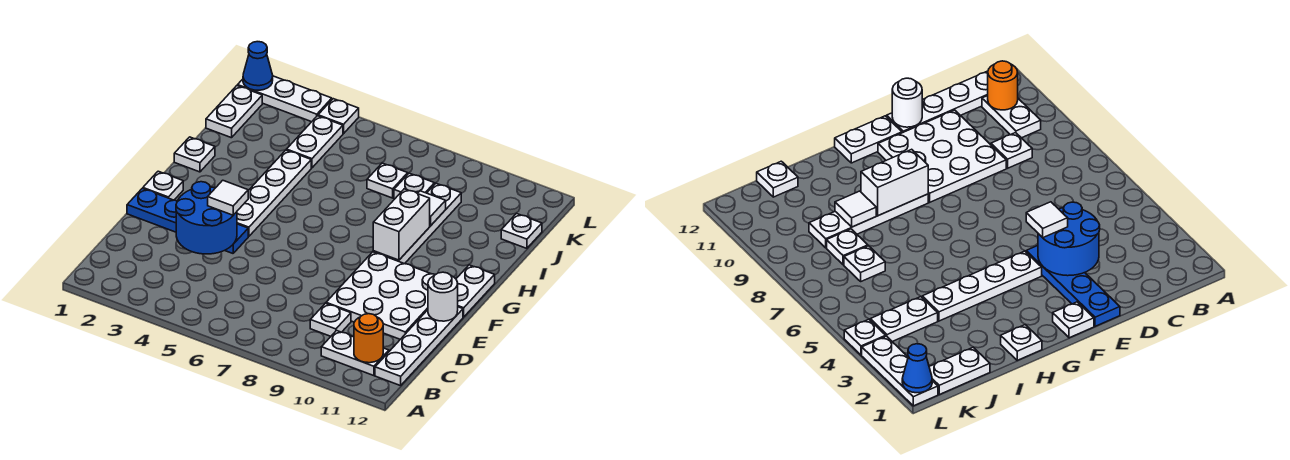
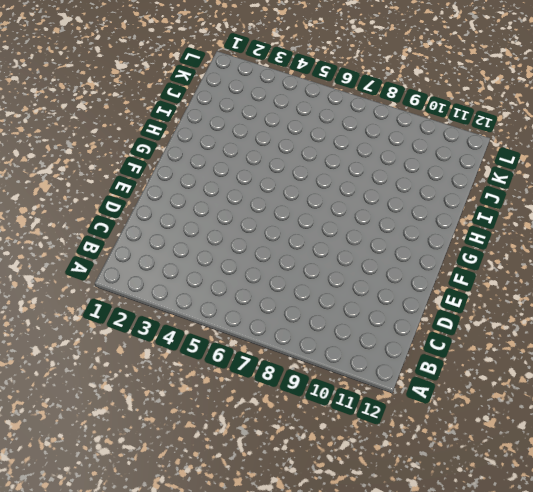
none -> white plate B10:B11 level 1
none -> white plate B12:E12 level 1
none -> white plate C9 level 1

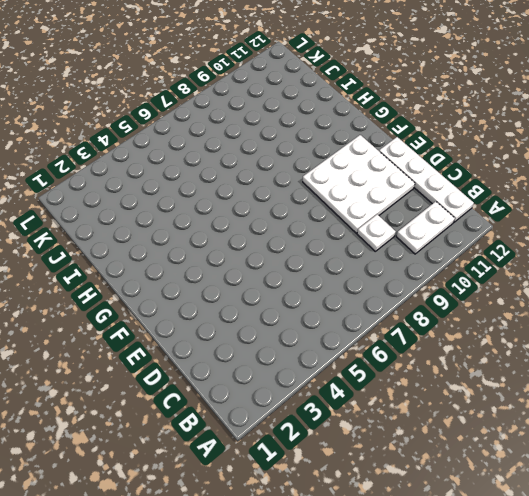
none -> blue plate E1:E4 level 1
none -> white plate F1 level 1
none -> white plate F4:I4 level 1

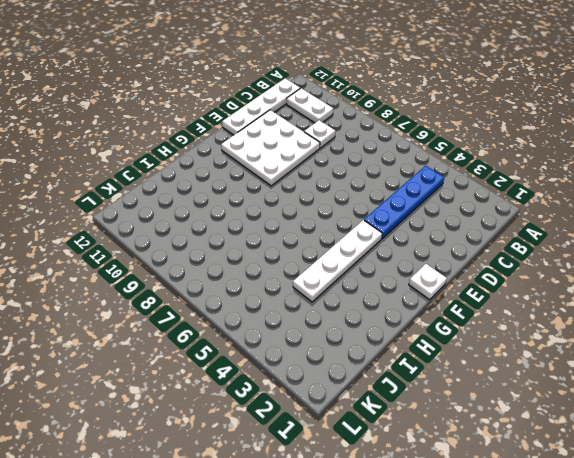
blue plate B4:E4 level 1 -> blue plate E1:E4 level 1
none -> white plate F12:G12 level 1
none -> white plate G9:J9 level 1
none -> white plate H1 level 1

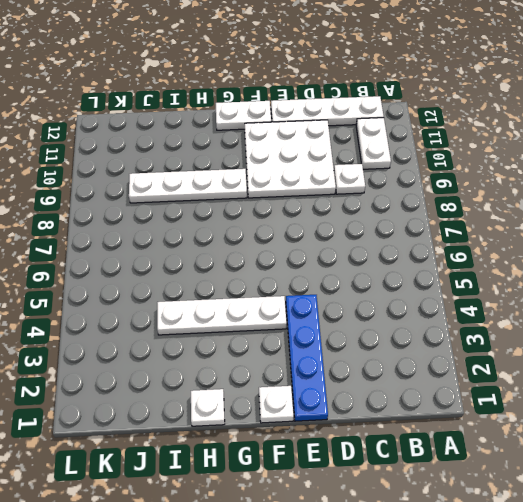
none -> white plate J1:K1 level 1
none -> white plate J4:K4 level 1
none -> white plate J7 level 1

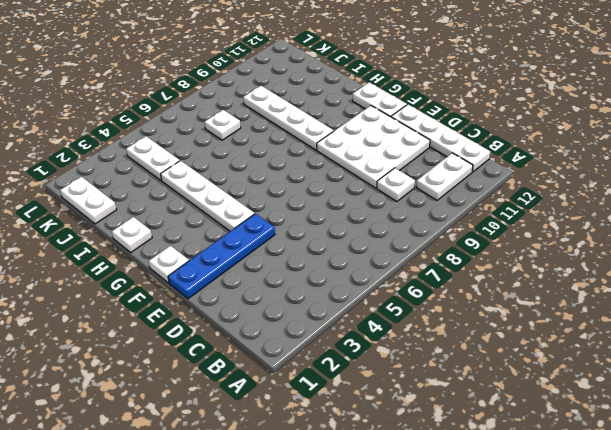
none -> white plate J8 level 1
none -> white plate J12 level 1
none -> white plate L1:L3 level 1

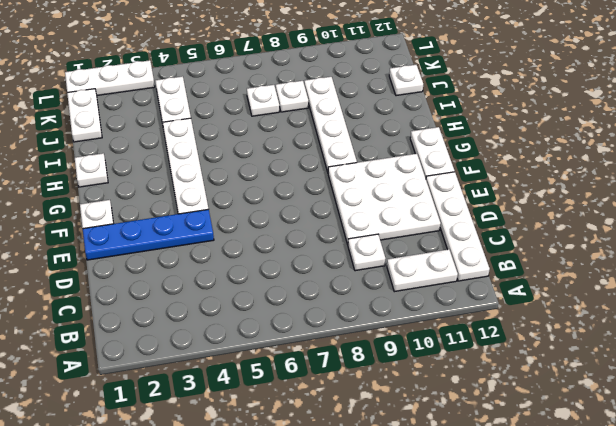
none -> white plate L4 level 1
none -> orange round brick B11 level 2
none -> blue round brick D3:E4 level 2

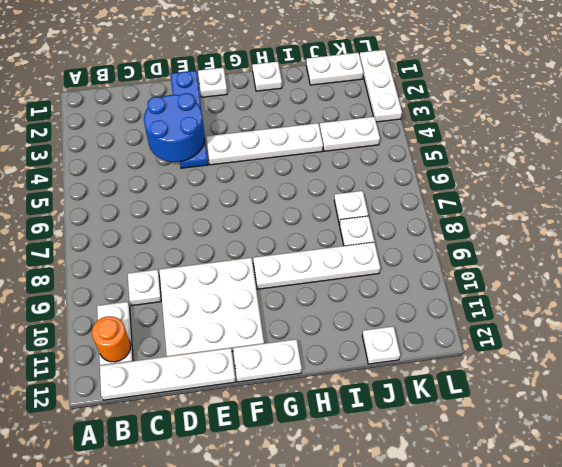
none -> white plate L4 level 1
none -> white round brick E12 level 2
none -> white brick G9:H9 level 2

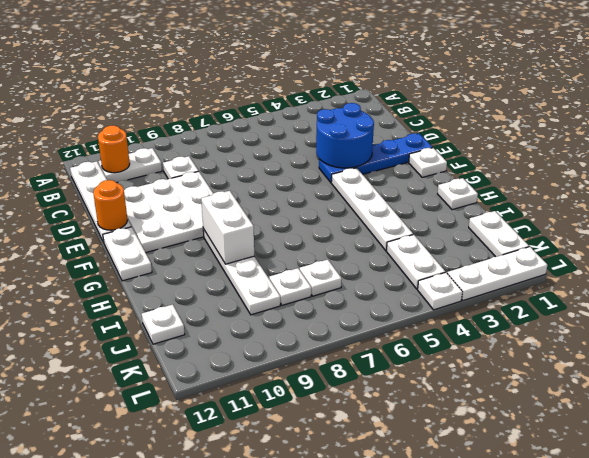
orange round brick E12 level 2 -> white round brick E12 level 2
none -> white tile I9 level 2
none -> blue cone L1 level 2
none -> white tile E4 level 3

